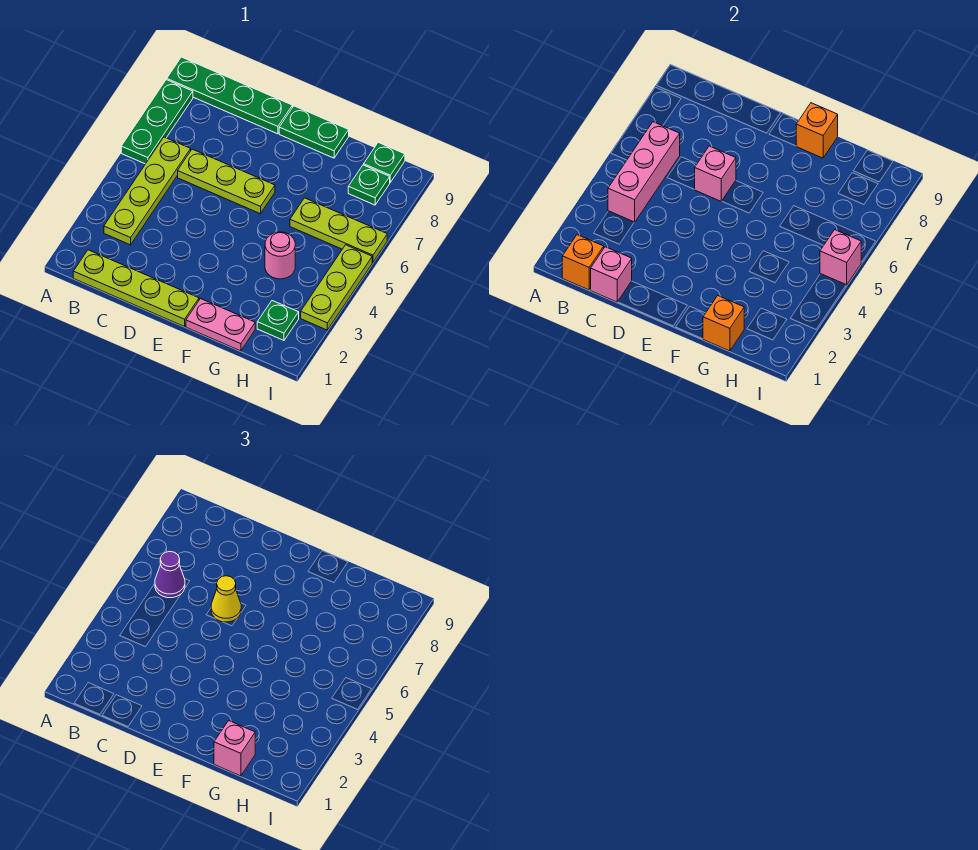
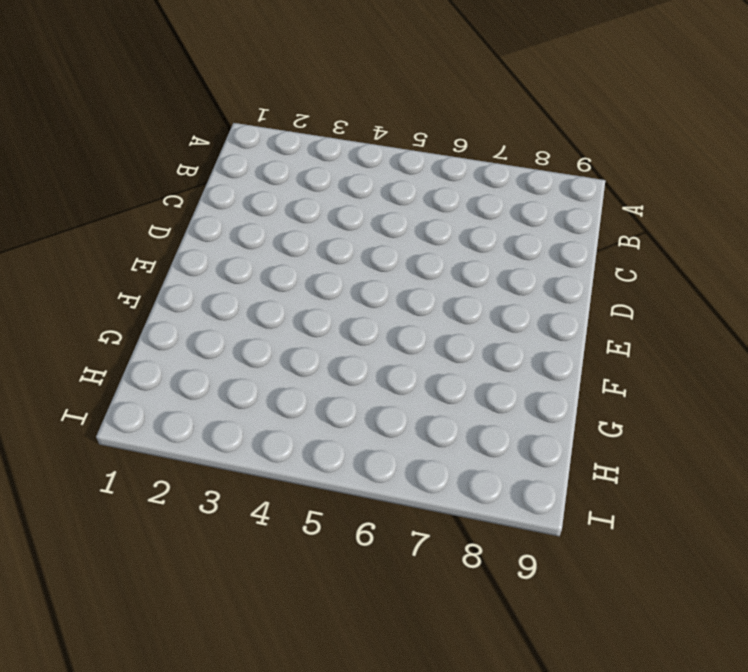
none -> green plate A6:A8 level 1
none -> green plate A9:D9 level 1
none -> lime plate B1:E1 level 1

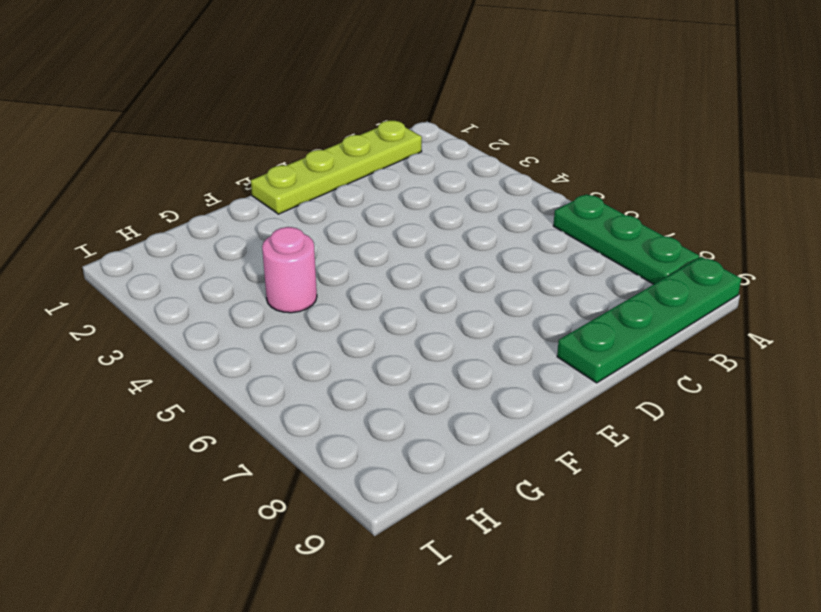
none -> lime plate B3:B6 level 1
none -> lime plate C6:E6 level 1
none -> green plate E9:F9 level 1

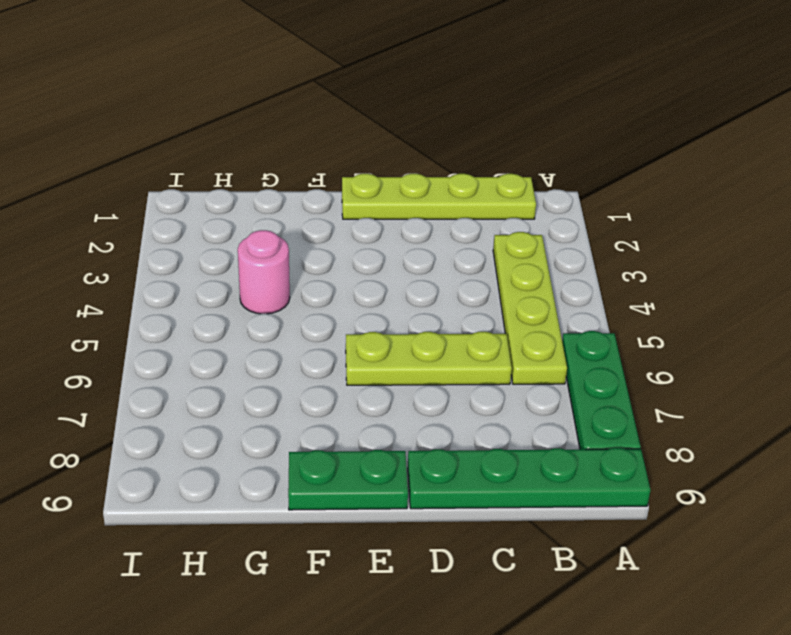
none -> pink plate F1:G1 level 1
none -> lime plate G6:I6 level 1
none -> green plate H2 level 1

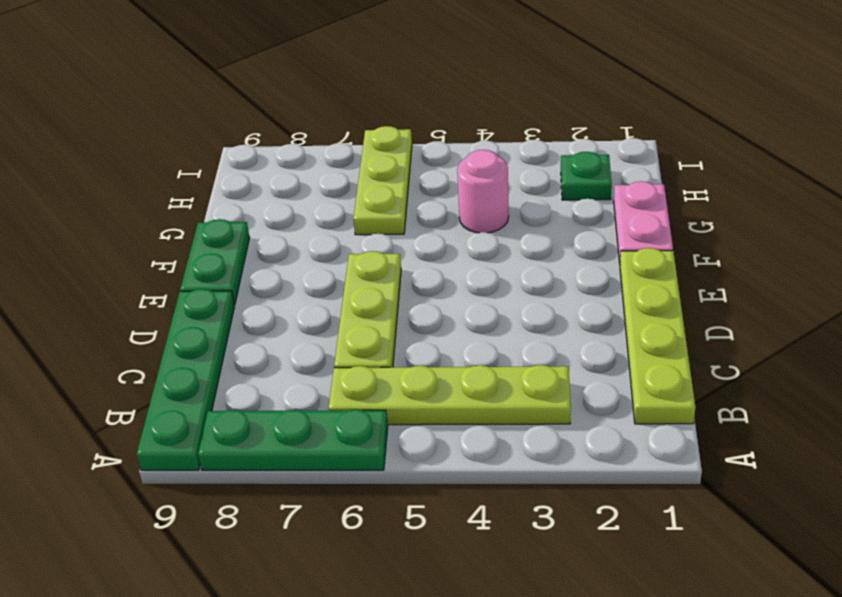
none -> green plate H8 level 1
none -> green plate H9 level 1
none -> lime plate I3:I5 level 1

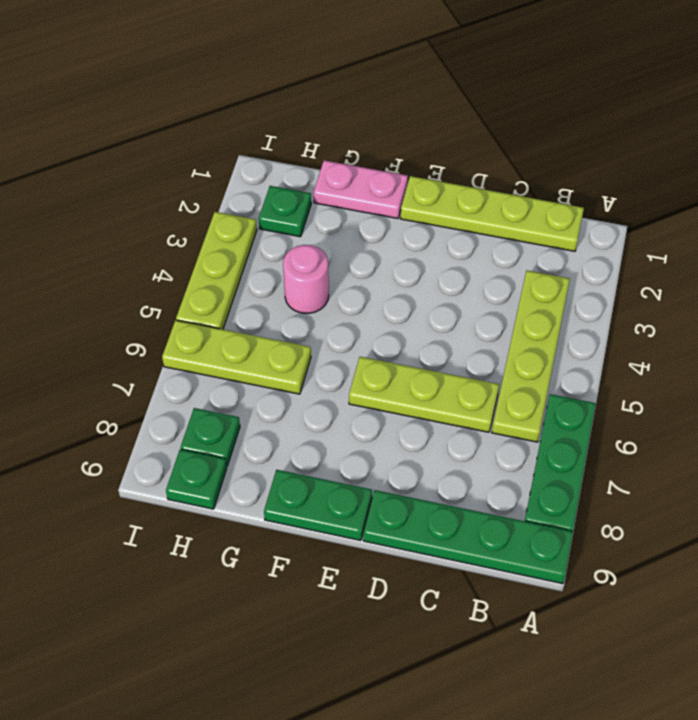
none -> orange brick B1 level 2
none -> pink brick B4:B6 level 2
none -> pink brick C1 level 2

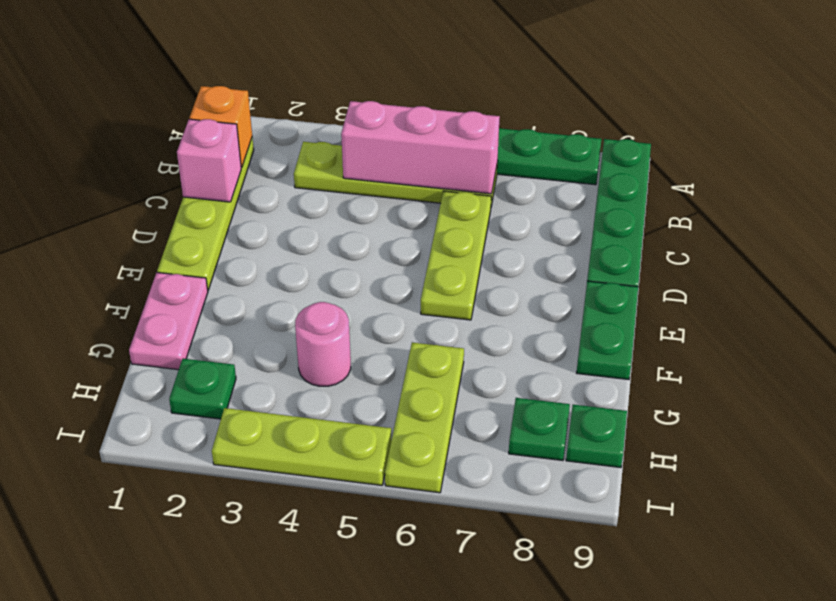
none -> pink brick D6 level 2
none -> orange brick F9 level 2
none -> orange brick G1 level 2

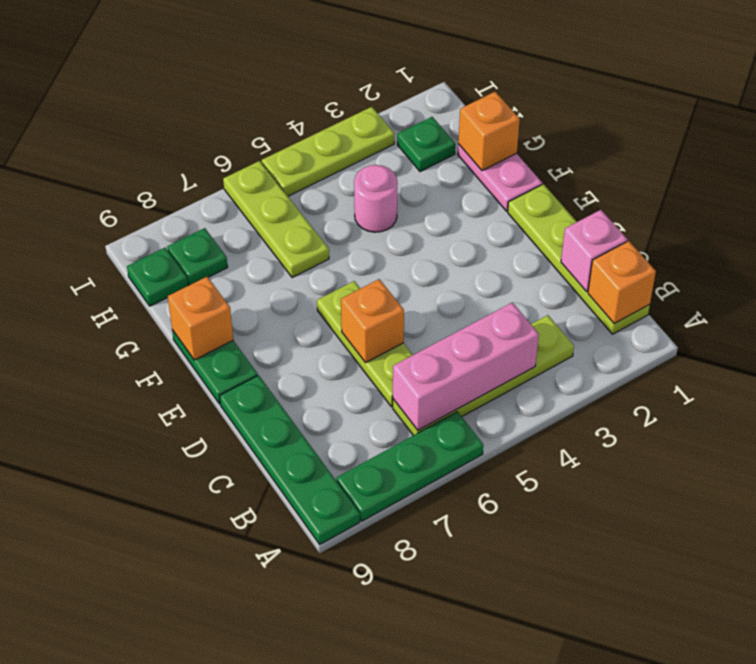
orange brick D6 level 2 -> pink brick D6 level 2
none -> pink brick I5 level 2
none -> purple cone B6 level 3
none -> yellow cone D6 level 3

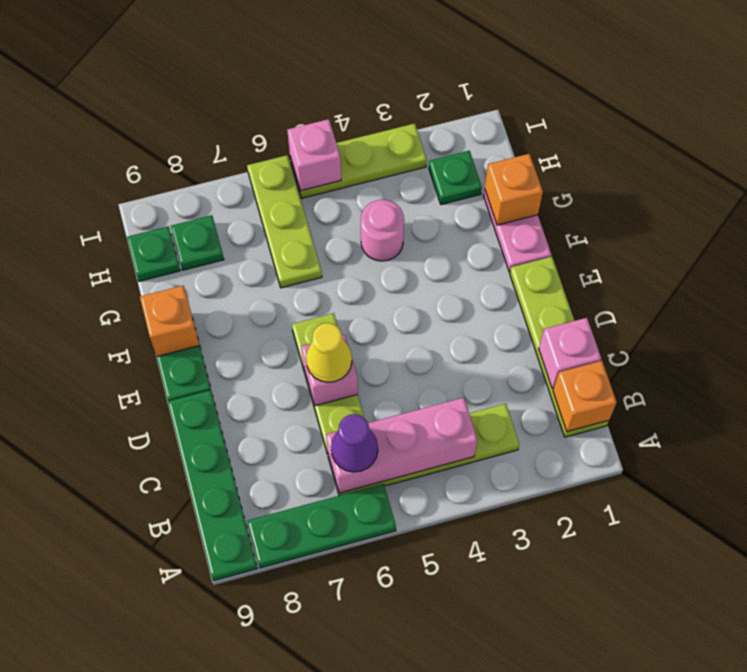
none -> pink brick G1 level 3

